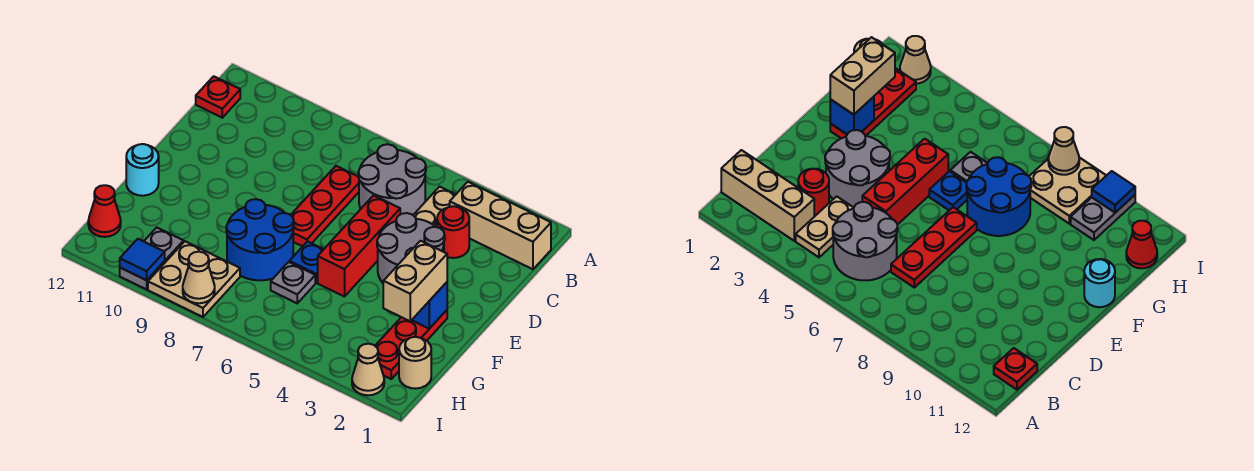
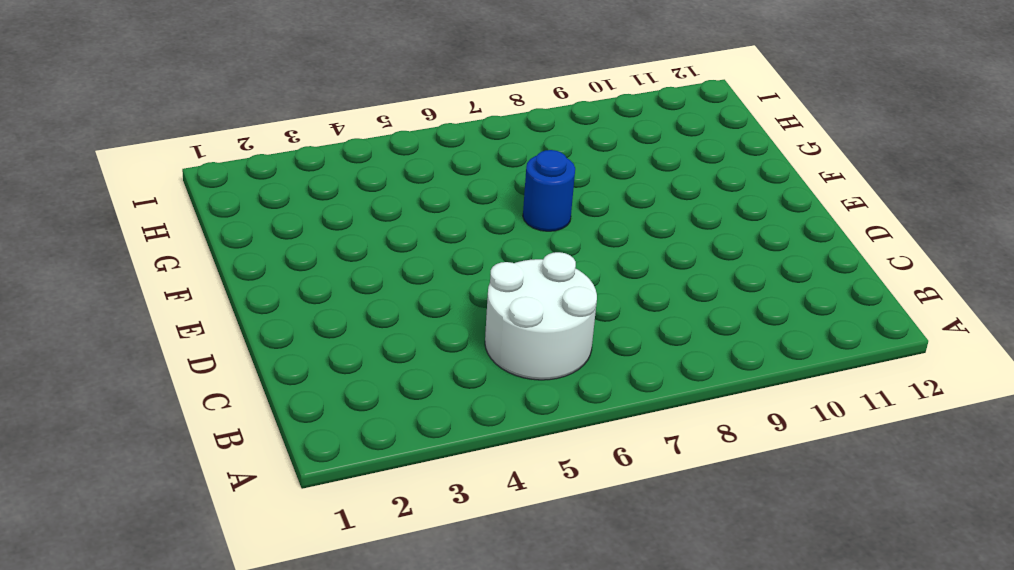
white round brick B5:C6 level 1 -> grey round brick B5:C6 level 1
blue round brick F7 level 1 -> blue round brick F7:G8 level 1
none -> tan brick B1:B3 level 1
none -> tan plate B4:C4 level 1
none -> red plate B12 level 1

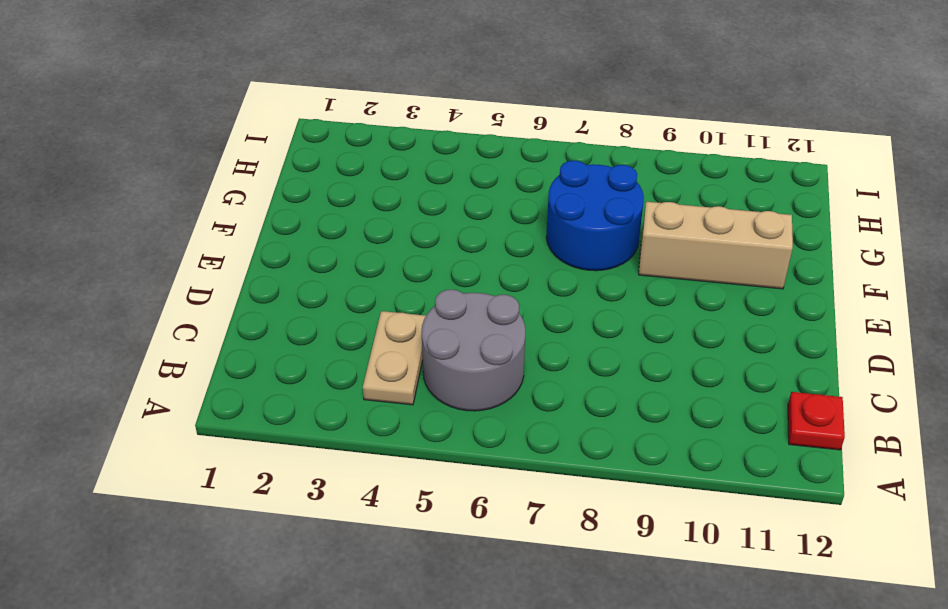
tan brick F9:F11 level 1 -> tan brick B1:B3 level 1
none -> red round brick C3 level 1
none -> red plate C7:E7 level 1
none -> grey round brick D3:E4 level 1

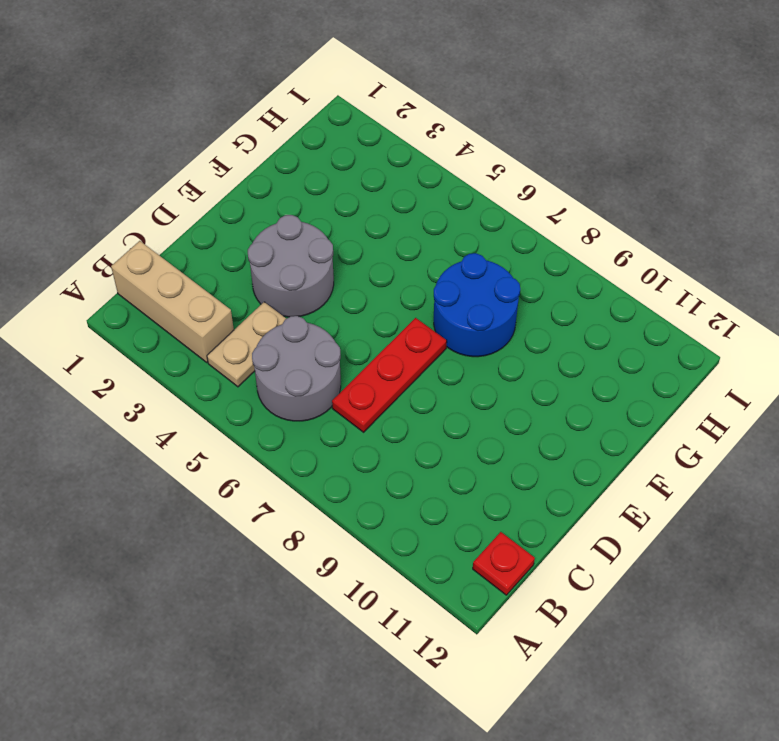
none -> red round brick C3 level 1
none -> red brick D5:F5 level 1
none -> red plate F2:H2 level 1

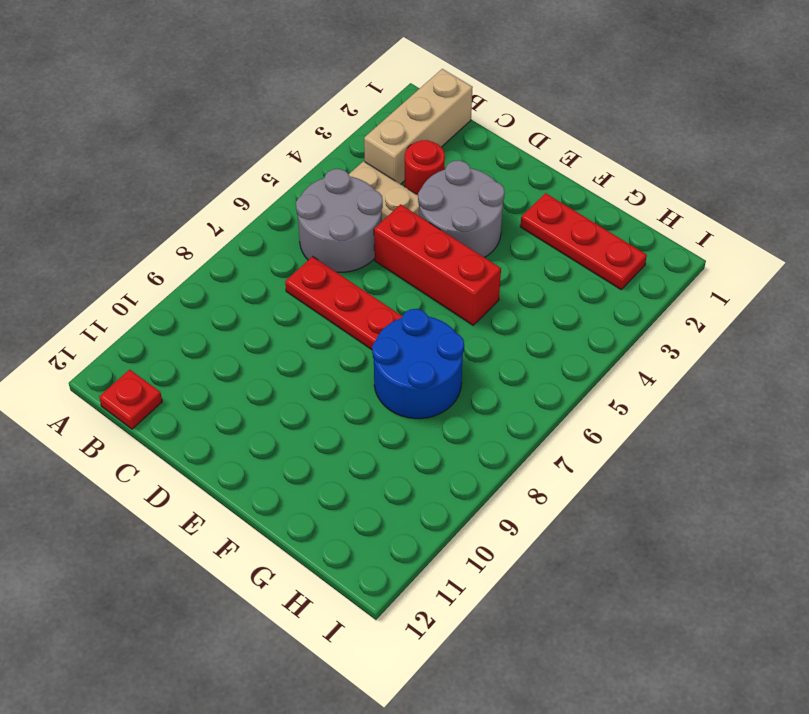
none -> blue plate F6 level 1
none -> cyan round brick F12 level 1
none -> grey plate G6 level 1

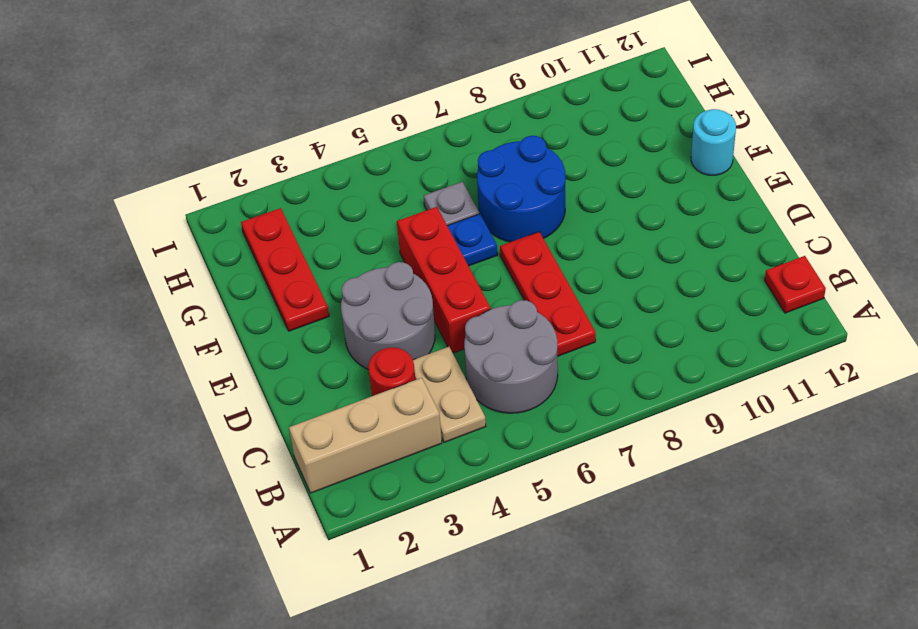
none -> tan round brick H1 level 1
none -> tan plate H8:I9 level 1
none -> grey plate H10:I10 level 1

